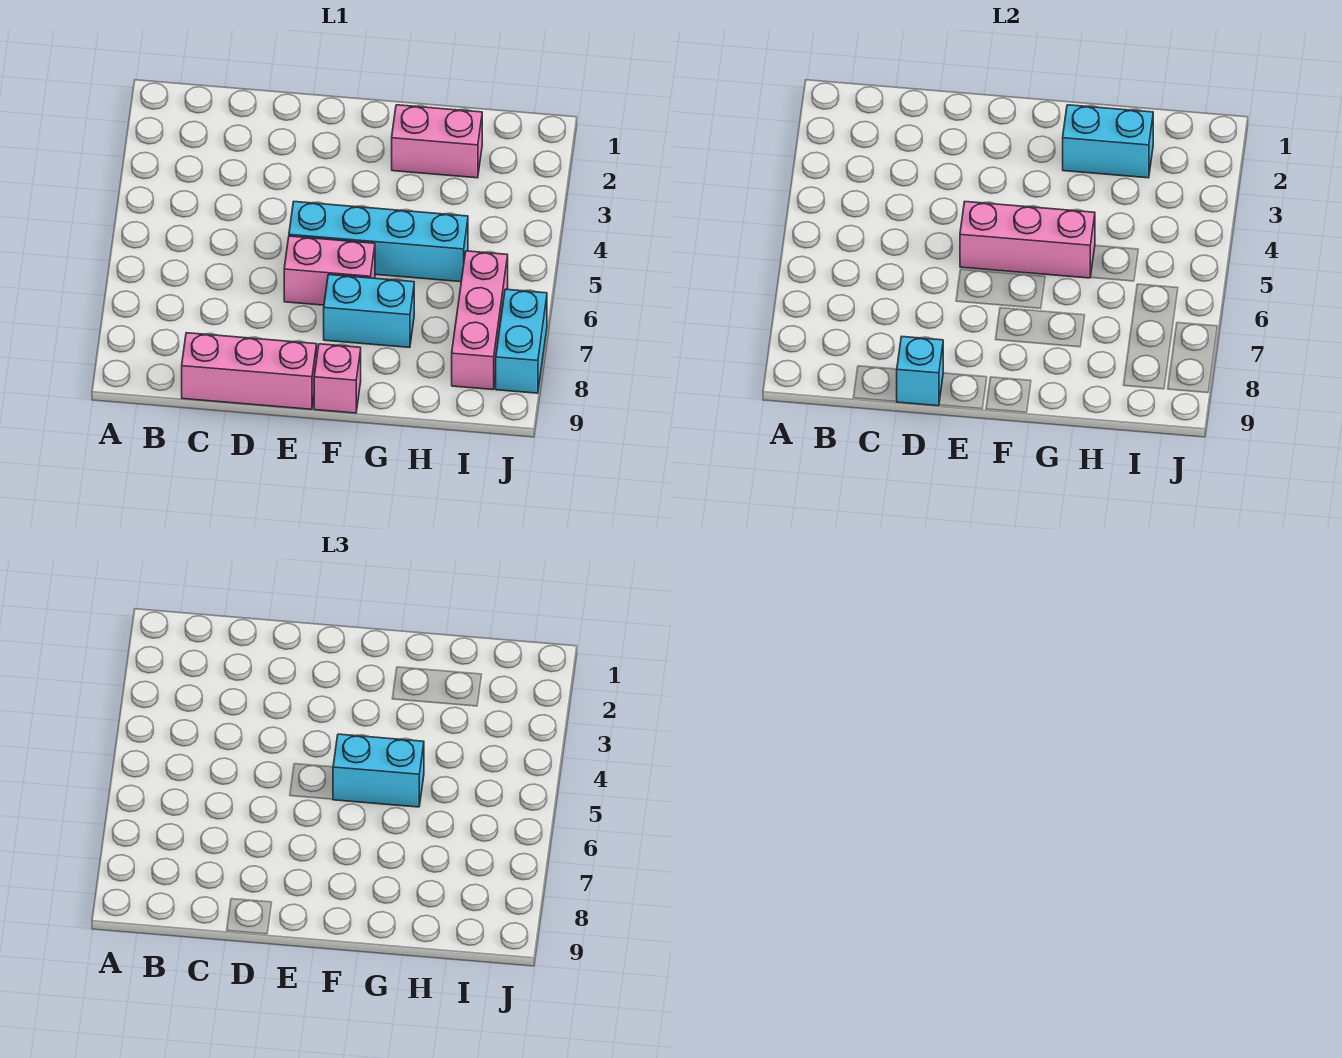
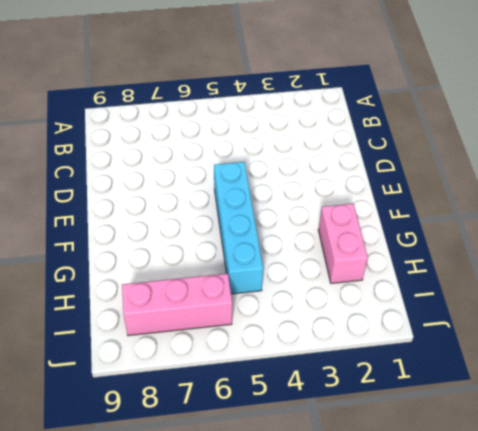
none -> pink brick C9:E9 level 1
none -> pink brick E6:F6 level 1
none -> cyan brick F7:G7 level 1

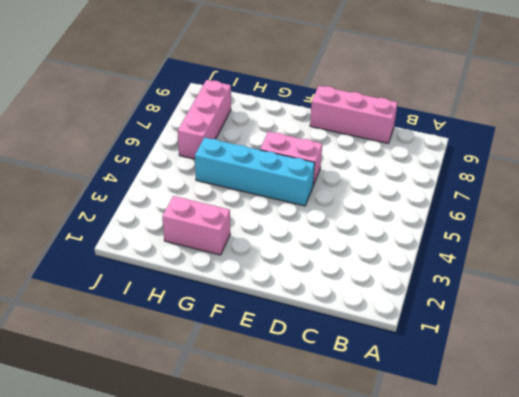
none -> cyan brick F7:G7 level 1
none -> pink brick F9 level 1
none -> cyan brick J7:J8 level 1

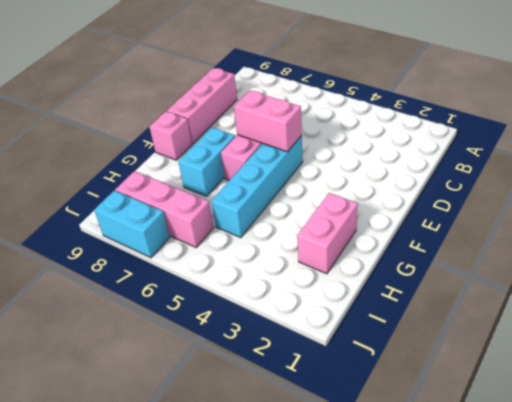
pink brick E5:E6 level 2 -> pink brick E5:G5 level 2
none -> cyan brick D9 level 2
none -> cyan brick G2:H2 level 2
none -> cyan brick F5:G5 level 3

